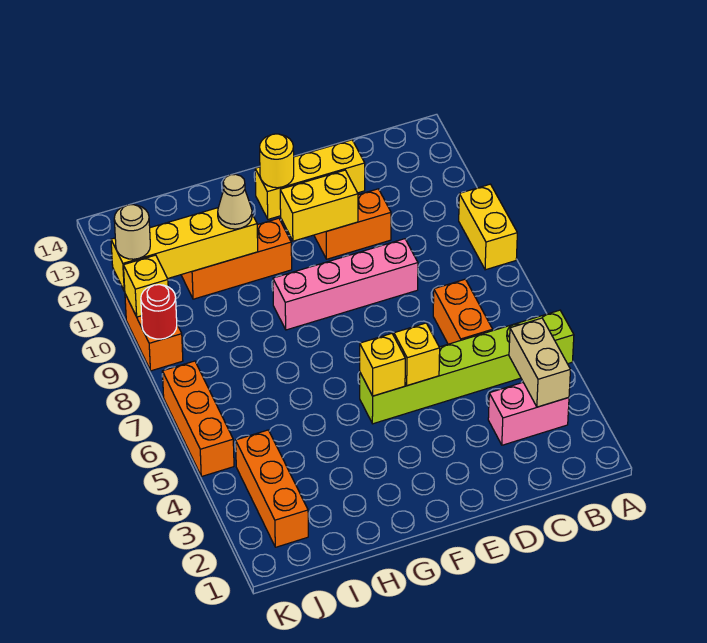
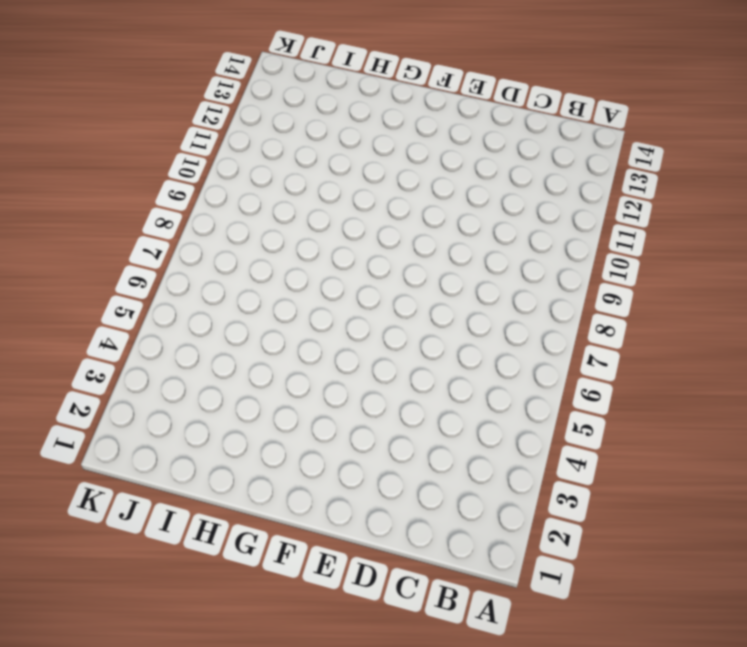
none -> lime brick A5:F5 level 1
none -> yellow brick A9:A10 level 1
none -> pink brick B3:C3 level 1

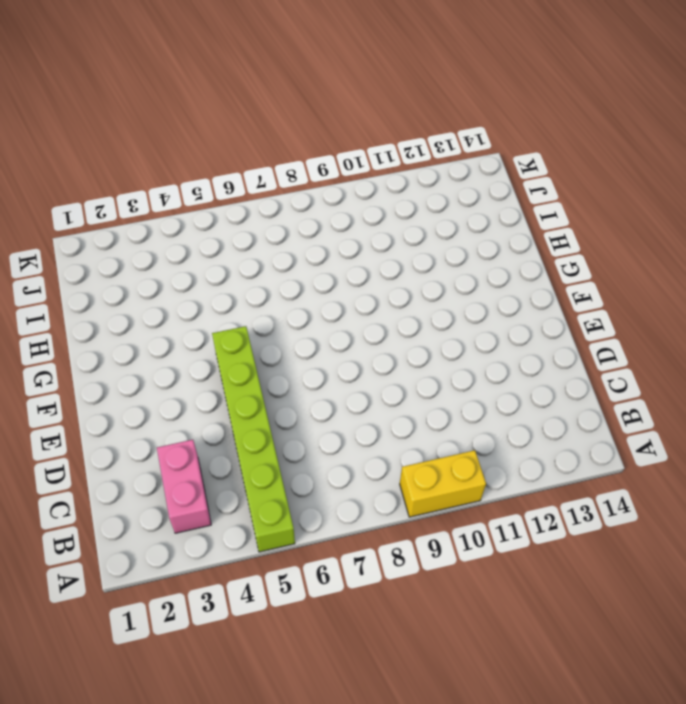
none -> orange brick C6:C7 level 1
none -> pink brick D9:G9 level 1
none -> orange brick D11:E11 level 1

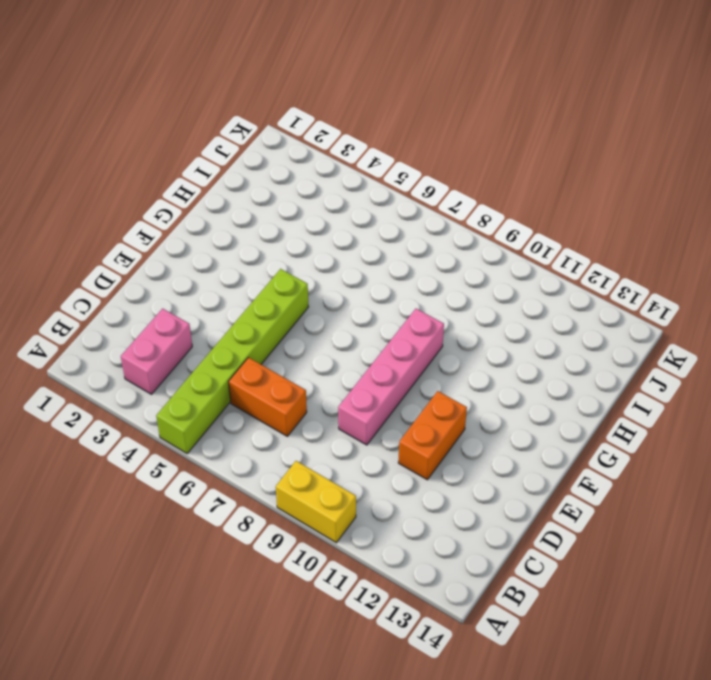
none -> yellow brick D13:F13 level 1
none -> orange brick G11:I11 level 1
none -> orange brick J2:J4 level 1

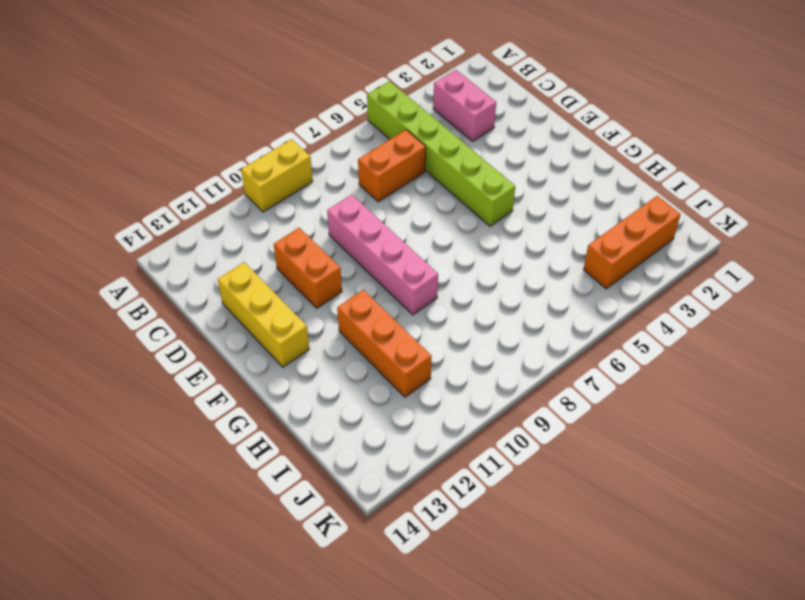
none -> orange brick K5:K7 level 1
none -> orange brick K9:K10 level 1
none -> tan brick B3:B4 level 2

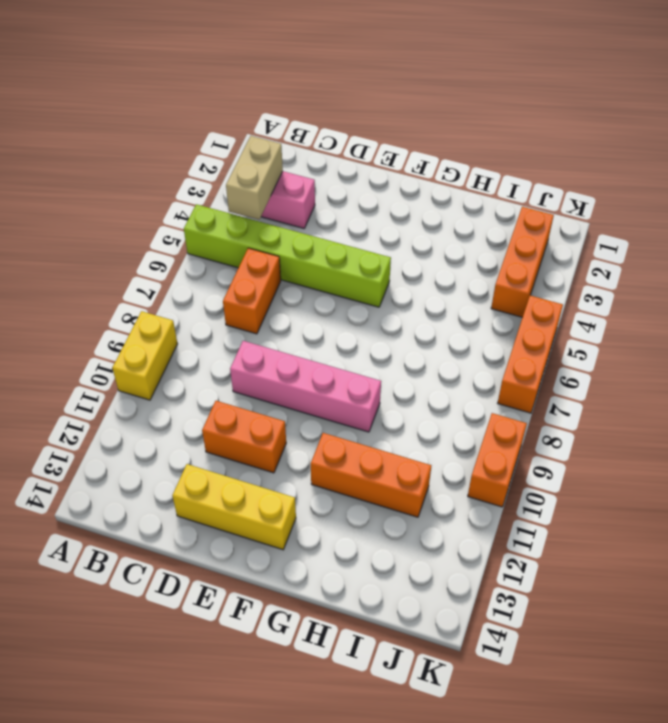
none -> yellow brick E5 level 2
none -> yellow brick E11:F11 level 2
none -> yellow brick F5 level 2

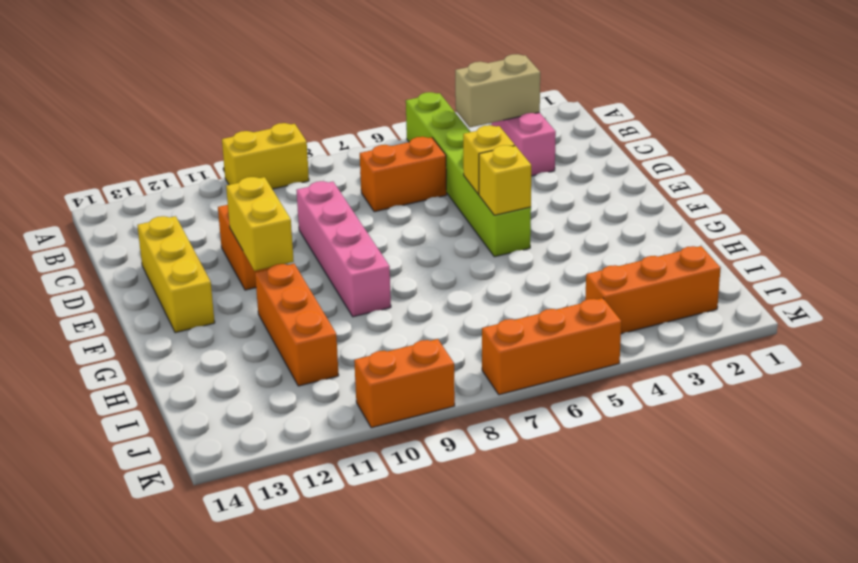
none -> yellow round brick F13 level 2
none -> yellow brick H11:K11 level 2
none -> red round brick K9 level 2

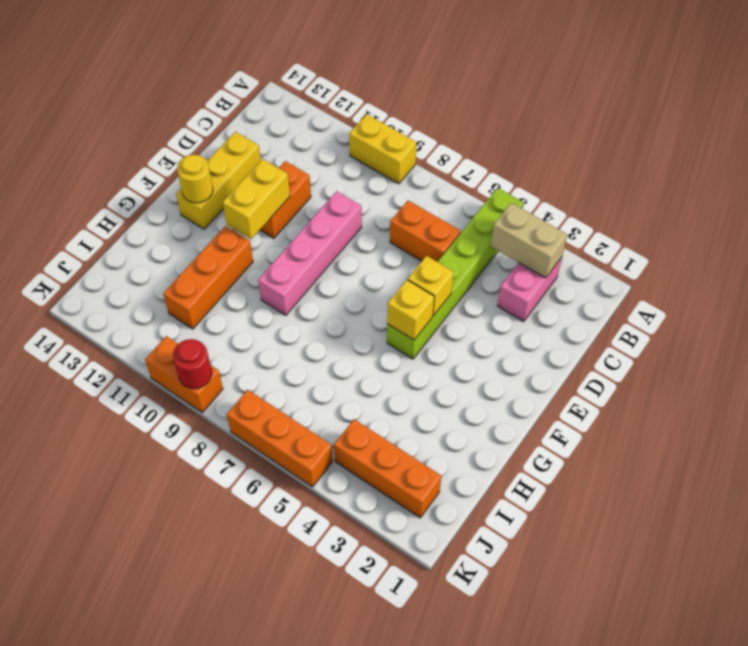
none -> yellow brick H11:K11 level 2
none -> yellow brick K10 level 2
none -> tan cone H11 level 3

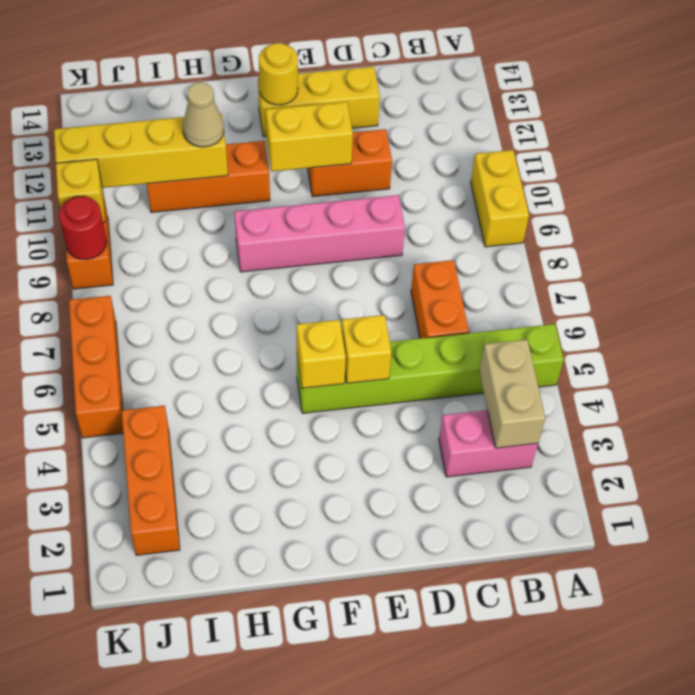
none -> tan round brick K11 level 3

